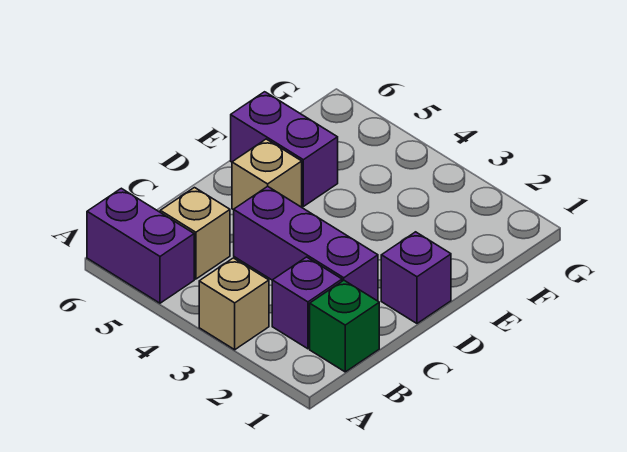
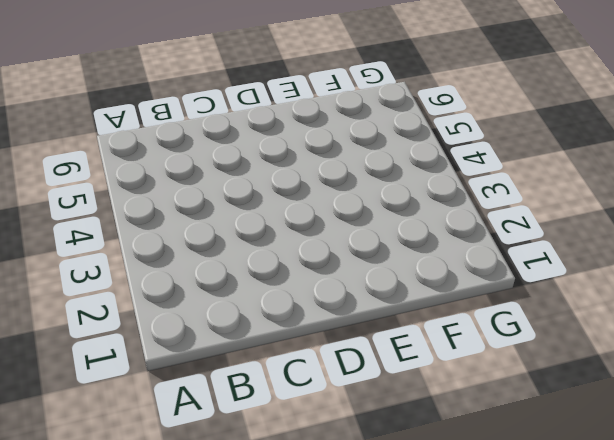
none -> tan brick A3 level 1
none -> purple brick A5:A6 level 1

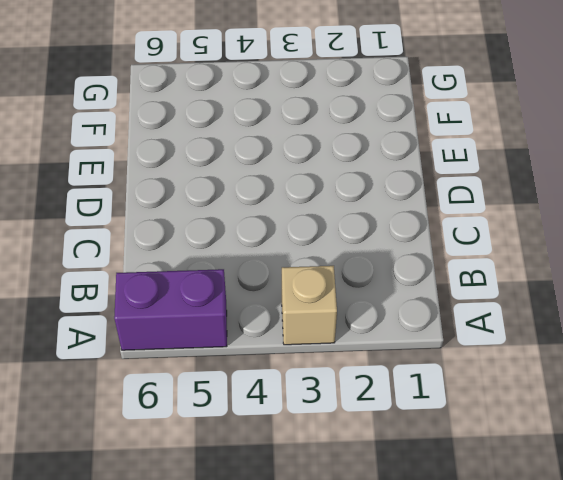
none -> green brick B1 level 1
none -> purple brick B2 level 1

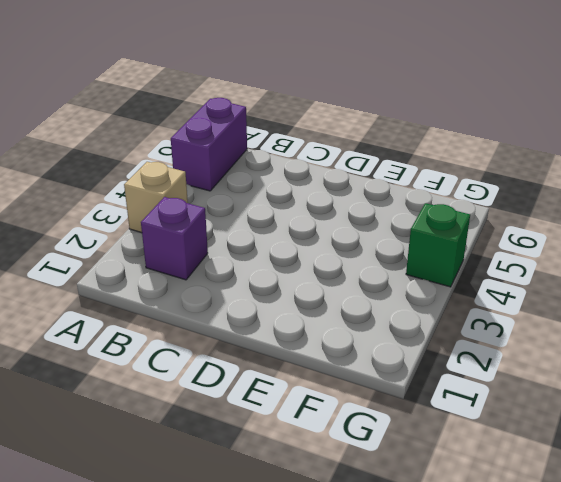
green brick G4 level 1 -> green brick B1 level 1
none -> tan brick B5 level 1
none -> purple brick C2:C4 level 1

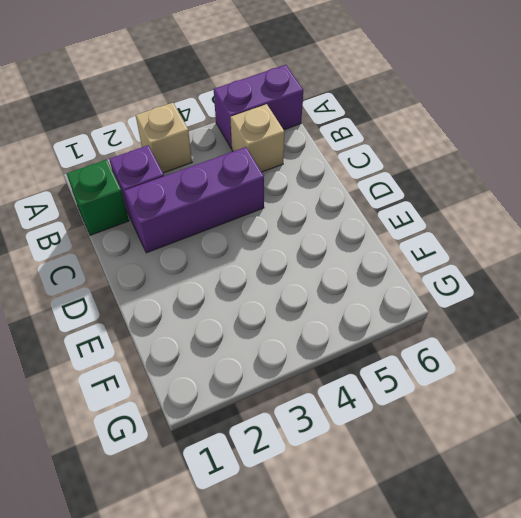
none -> purple brick D1 level 1
none -> tan brick D5 level 1

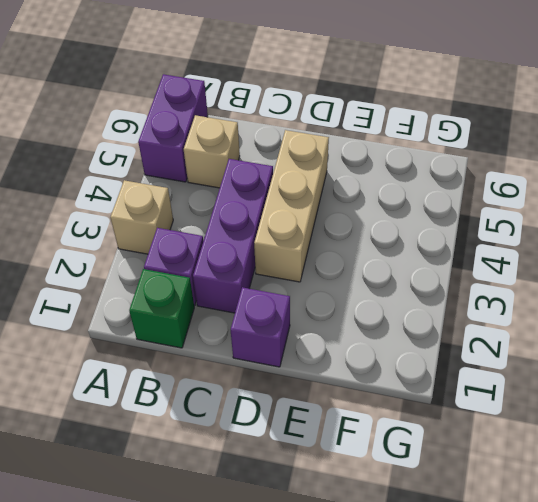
tan brick D3:D5 level 1 -> tan brick D5 level 1
none -> purple brick E5:E6 level 1

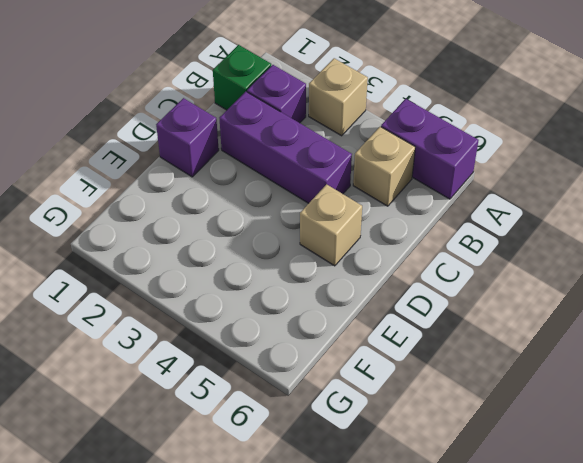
none -> purple brick E5:E6 level 1

